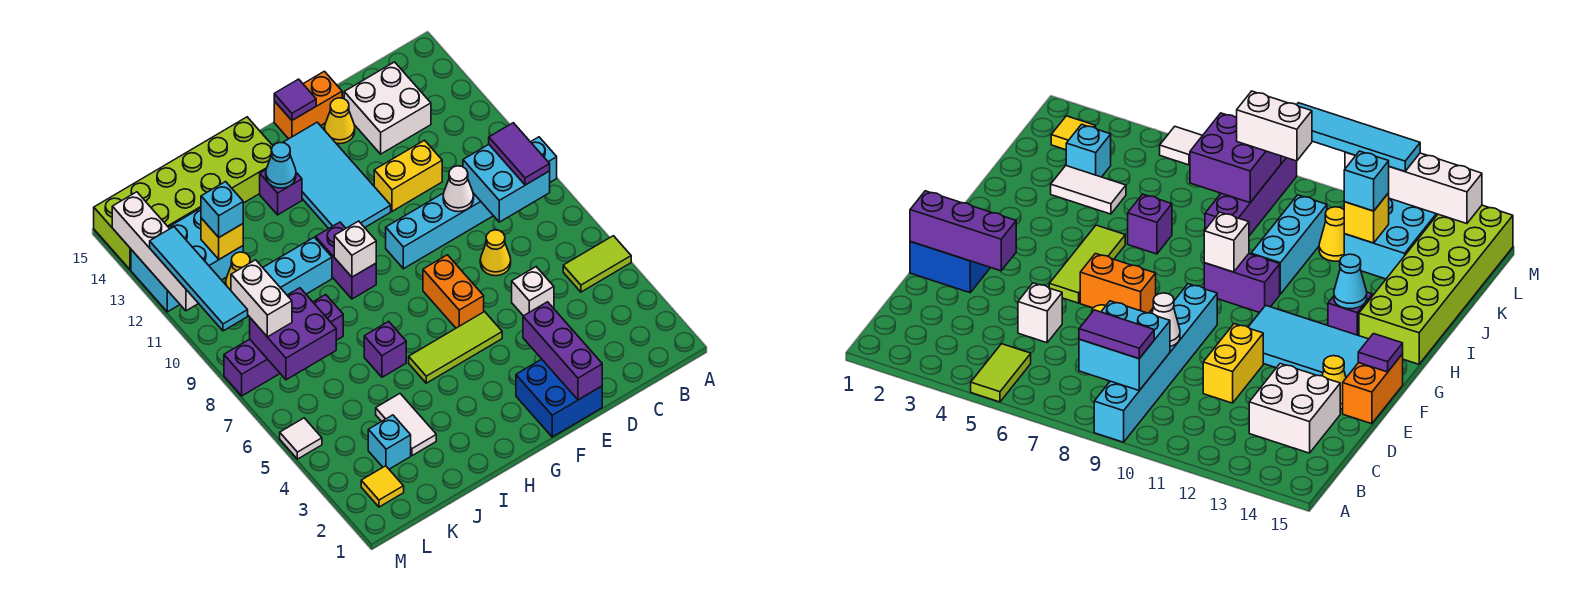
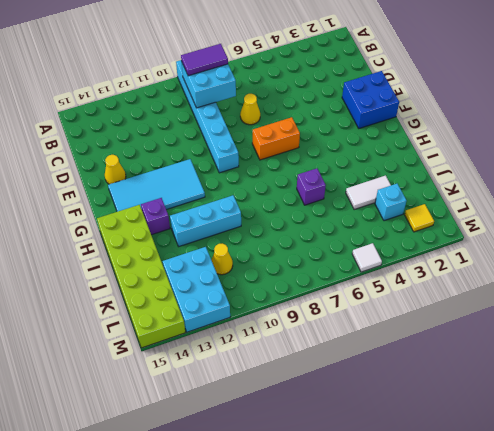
cyan brick I10:I12 level 1 -> cyan brick I10:K10 level 1
none -> lime tile A5:B5 level 1
none -> white brick C13:D14 level 1
none -> white brick D5 level 1
none -> yellow brick D11:E11 level 1

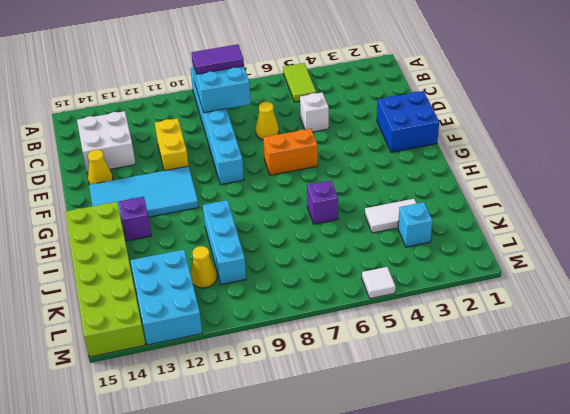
none -> orange brick E15:F15 level 1
none -> lime tile F5:H5 level 1
none -> purple brick H9:H10 level 1
none -> purple brick J8:M8 level 1

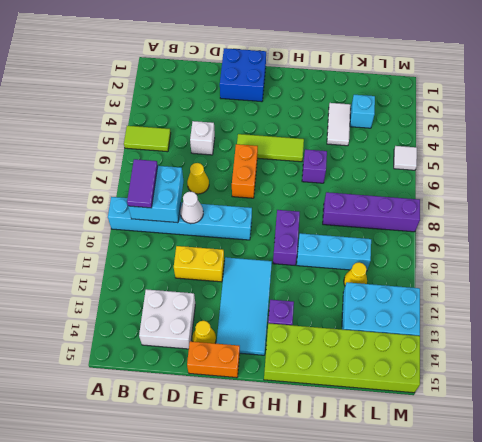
none -> yellow tile L2 level 1
none -> purple brick E1:E3 level 2
none -> purple tile F15 level 2
none -> white brick H9 level 2

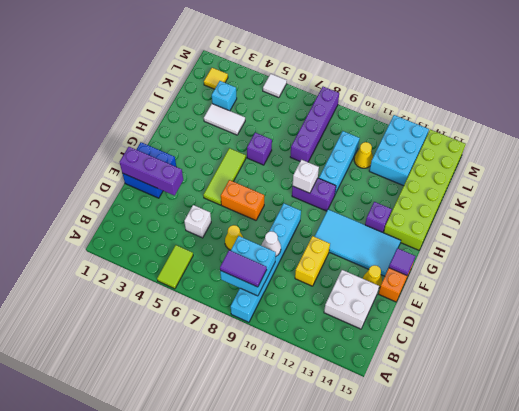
none -> cyan cone H13 level 2
none -> purple brick K7:L8 level 2
none -> yellow brick K12 level 2
none -> white brick M11:M14 level 2

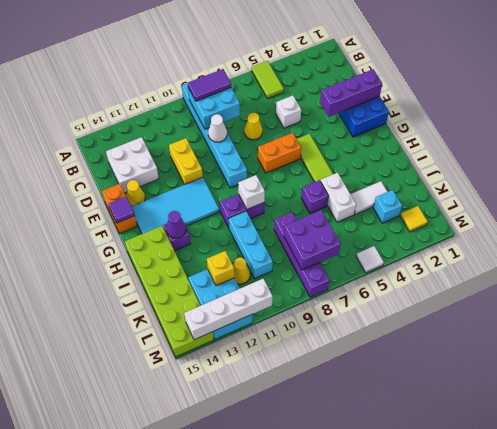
purple cone H13 level 2 -> cyan cone H13 level 2
white brick I5:J5 level 1 -> white brick L8:L9 level 3
none -> cyan brick K12 level 3
none -> cyan tile M9:M12 level 3

